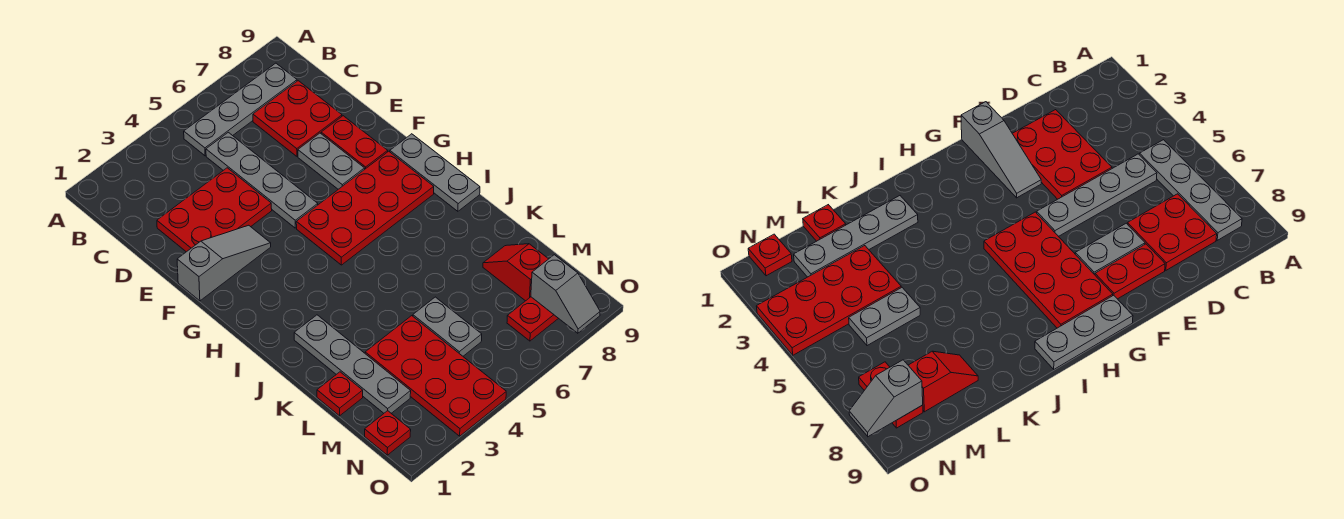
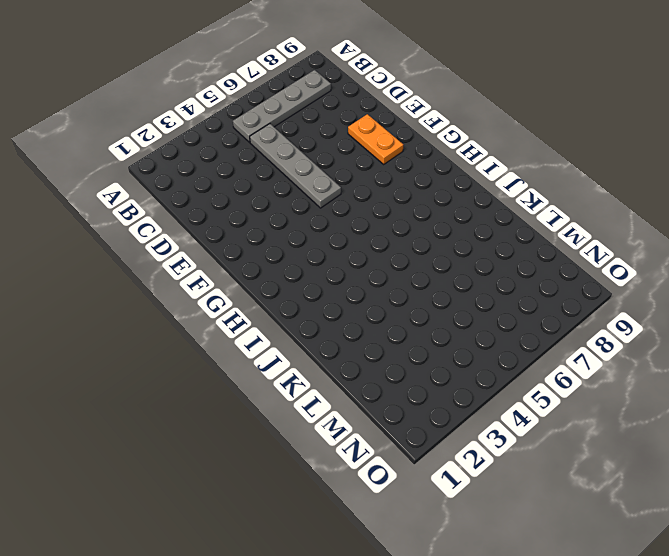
orange plate E8:F8 level 1 -> red plate E8:F8 level 1
none -> red plate C7:D8 level 1
none -> red plate D2:E4 level 1
none -> grey plate E7:F7 level 1

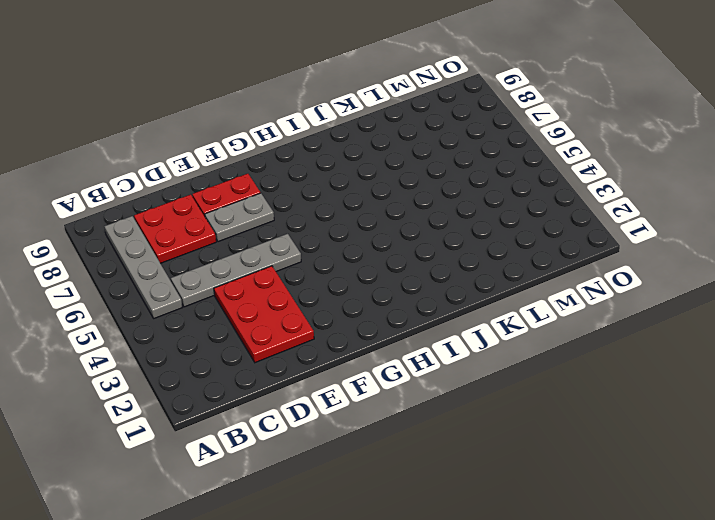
none -> grey slope F1:F3 level 1 top 1
none -> red plate G5:H8 level 1
none -> grey plate G9:I9 level 1

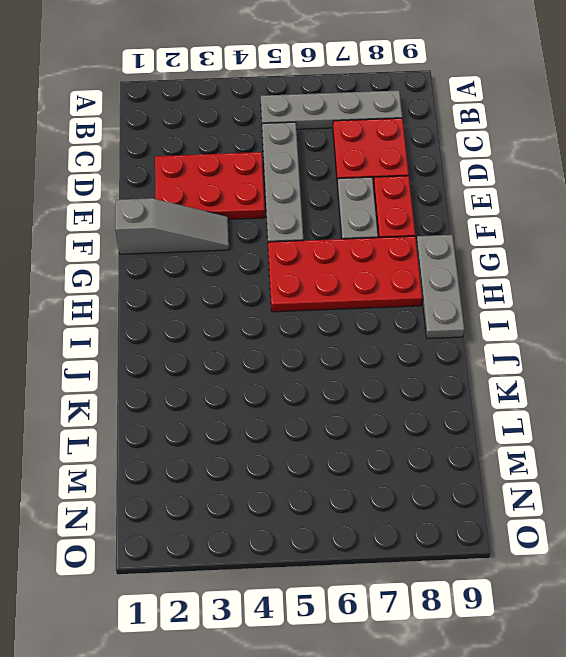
none -> grey plate J2:M2 level 1
none -> red plate L1 level 1
none -> red plate L3:O4 level 1

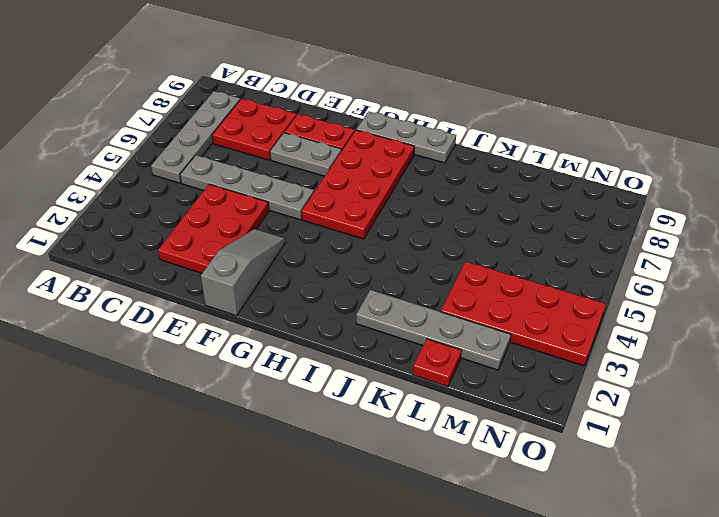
none -> grey plate L5:M5 level 1
none -> red slope L8:M8 level 1 top M
none -> red plate N1 level 1

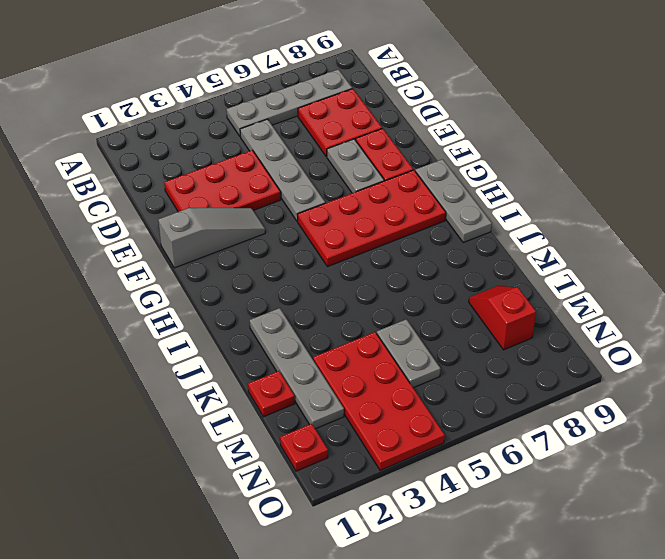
none -> red plate N7:N8 level 1
none -> grey slope N8:O8 level 2 top N

